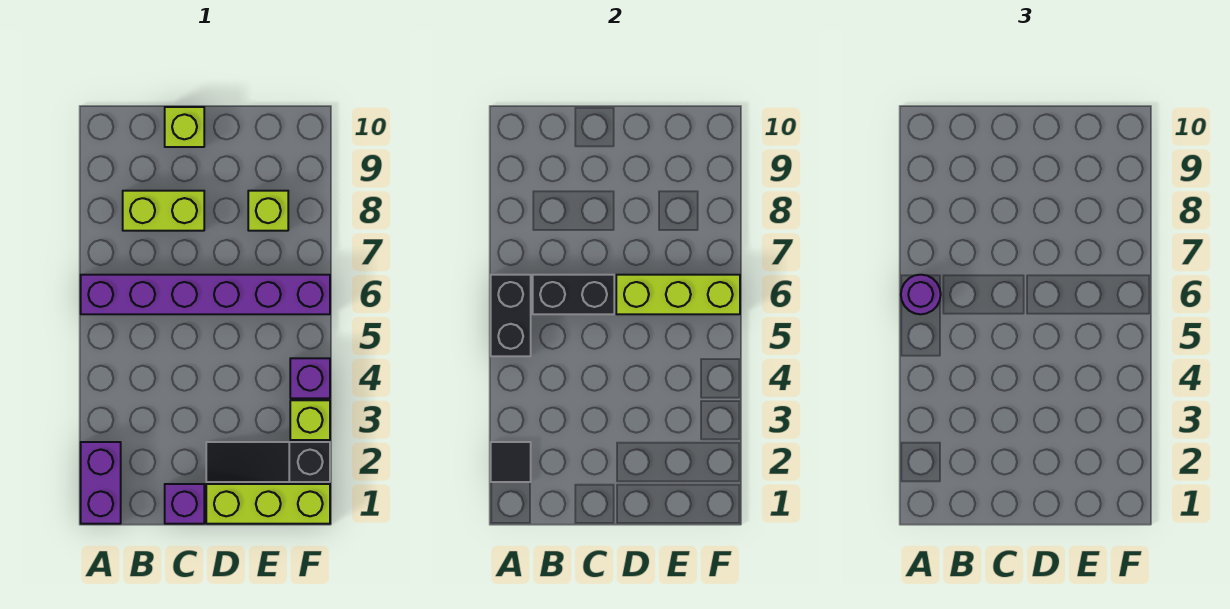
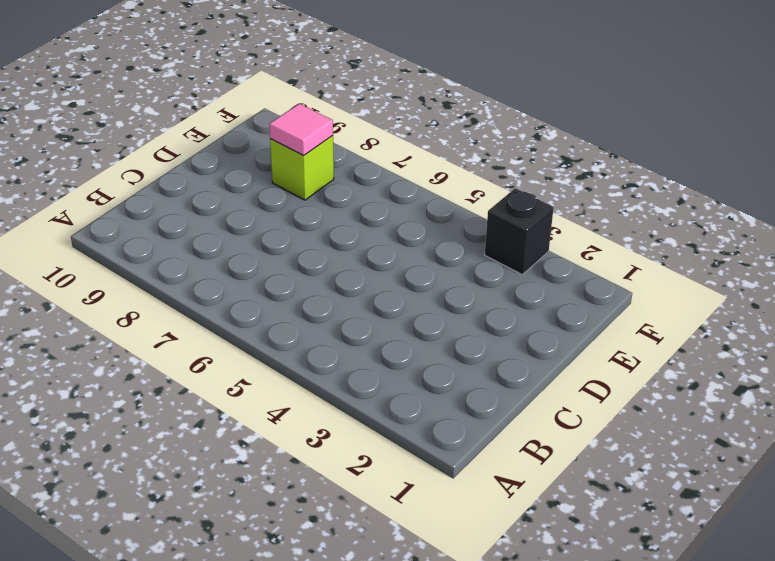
pink tile E8 level 2 -> none
black brick F3 level 1 -> lime brick F3 level 1
none -> purple brick A1:A2 level 1
none -> purple brick A6:F6 level 1
none -> lime brick B8:C8 level 1

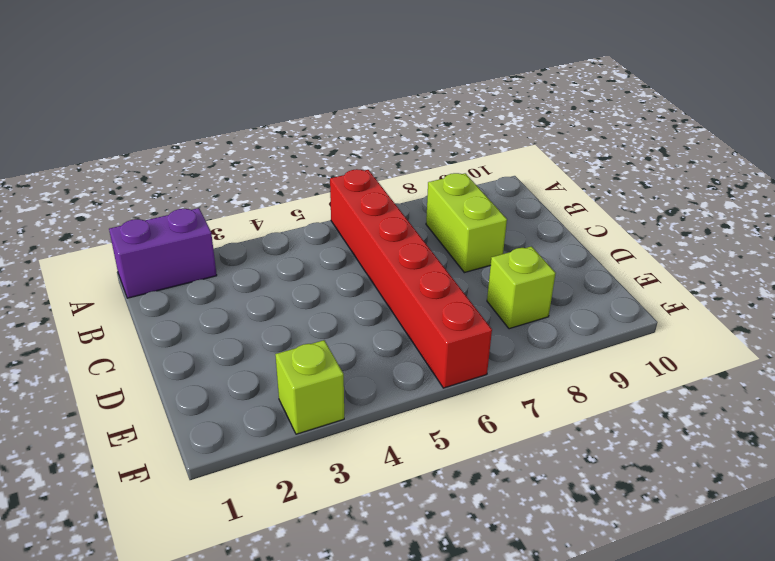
red brick A6:F6 level 1 -> purple brick A6:F6 level 1
none -> purple brick C1 level 1
none -> lime brick C10 level 1
none -> lime brick D1:F1 level 1

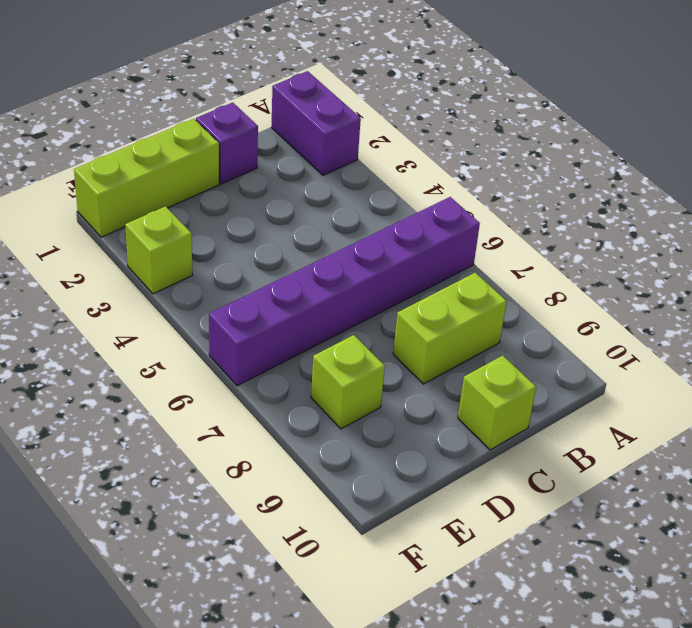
none -> black slope D2:F2 level 1 top F
none -> purple brick F4 level 1
none -> black tile A2 level 2

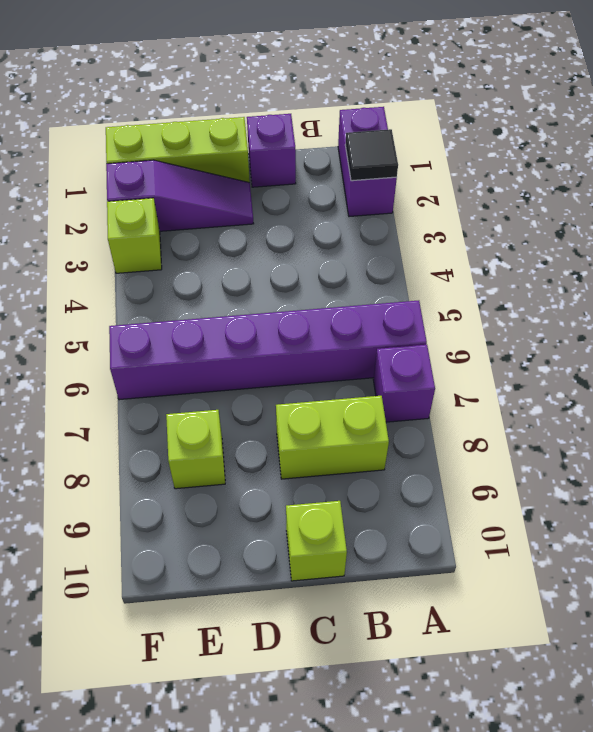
purple brick A7 level 1 -> purple brick F4 level 1
purple slope D2:F2 level 1 top F -> black slope D2:F2 level 1 top F
none -> black brick A5:A6 level 2
none -> black brick B6:C6 level 2
none -> lime brick D6:F6 level 2

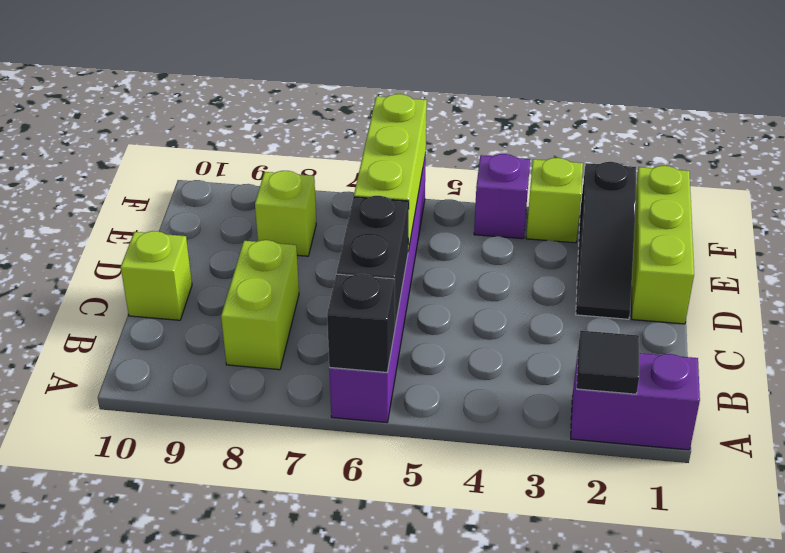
black brick A6 level 2 -> black brick A5:A6 level 2
none -> purple brick C1 level 1
none -> purple round brick A6 level 3

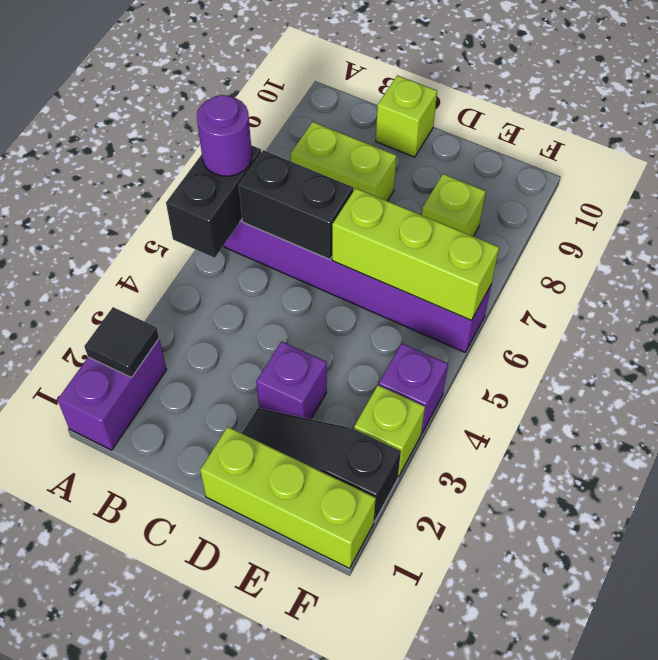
purple brick D3 level 1 -> purple brick C1 level 1

